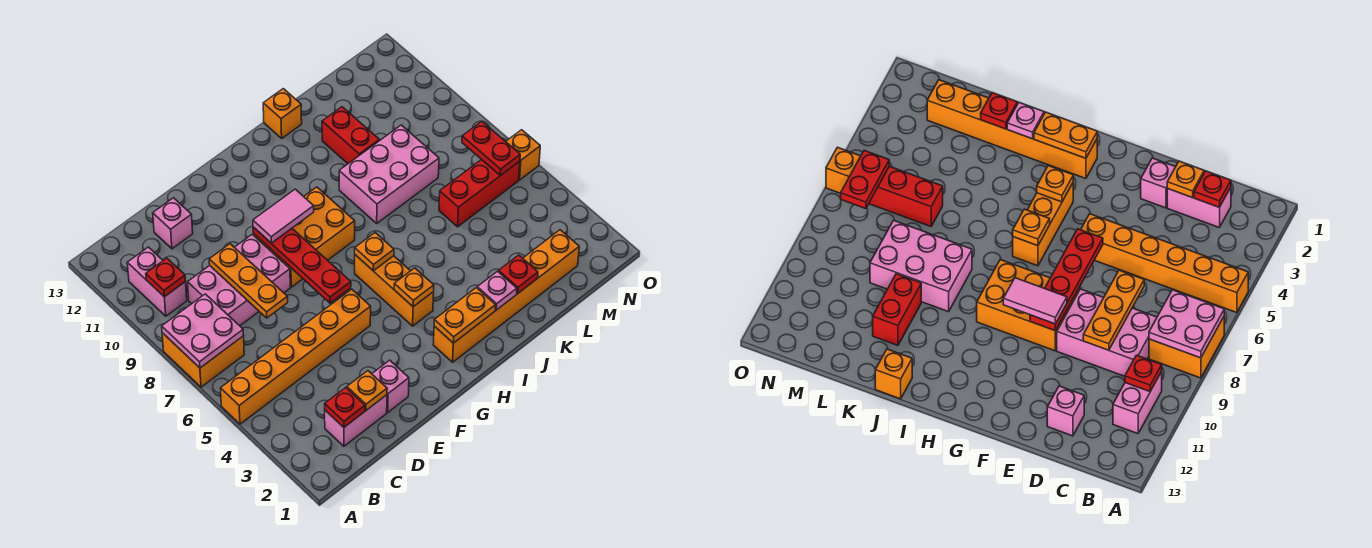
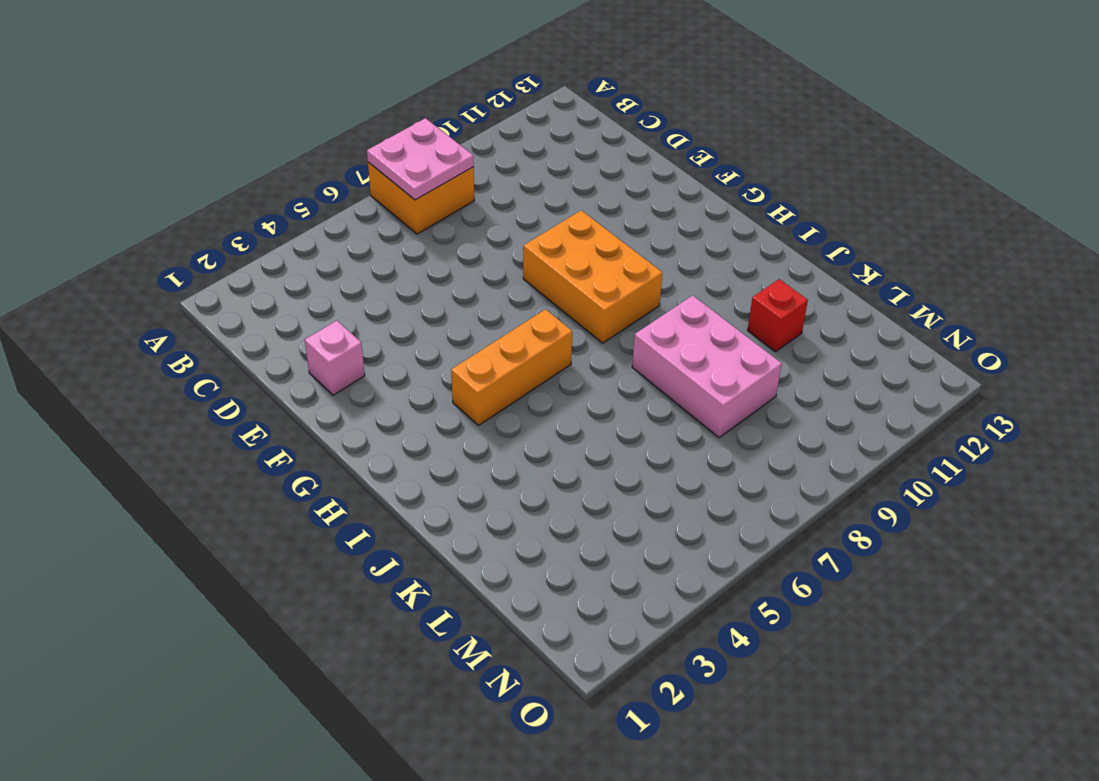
red brick K11 level 1 -> red brick K10:K11 level 1
none -> orange brick A5:F5 level 1
none -> pink brick B10:B11 level 1
none -> pink brick C2:D2 level 1

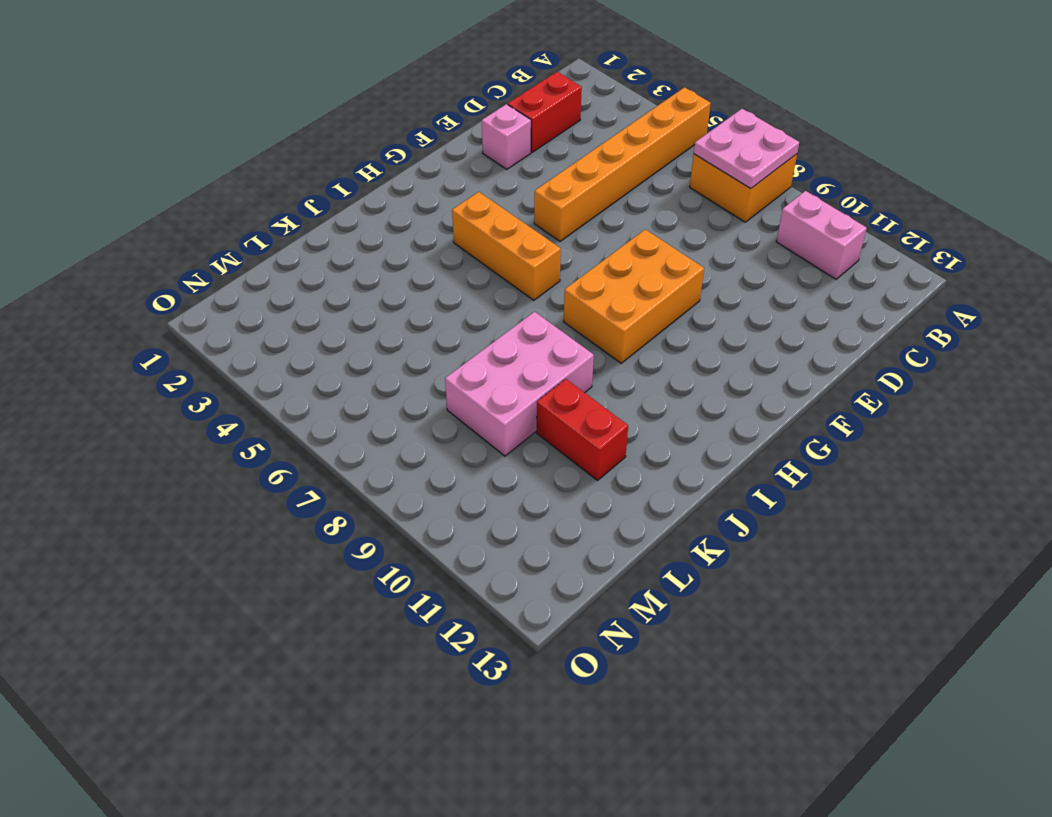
red brick C2:D2 level 1 -> pink brick C2:D2 level 1
none -> pink brick C8:E9 level 1
none -> pink brick D12 level 1
none -> orange brick H2:M2 level 1

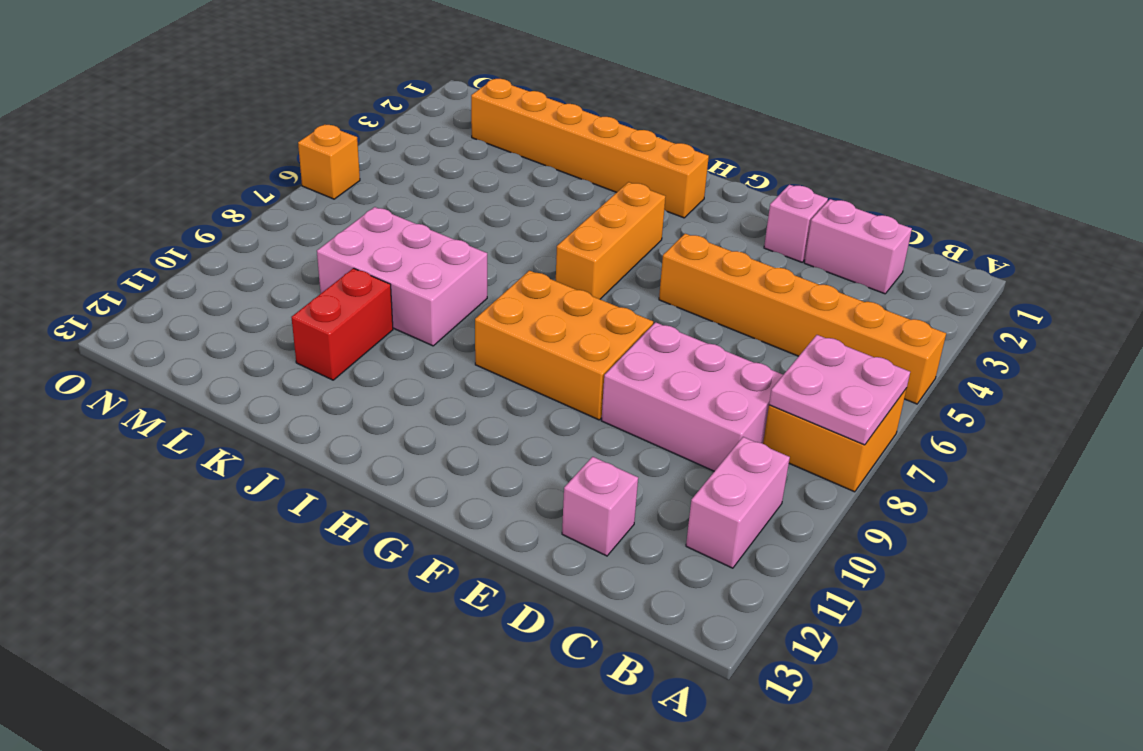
none -> orange brick J13 level 1
none -> red brick L6:N6 level 1
none -> red plate B10 level 2

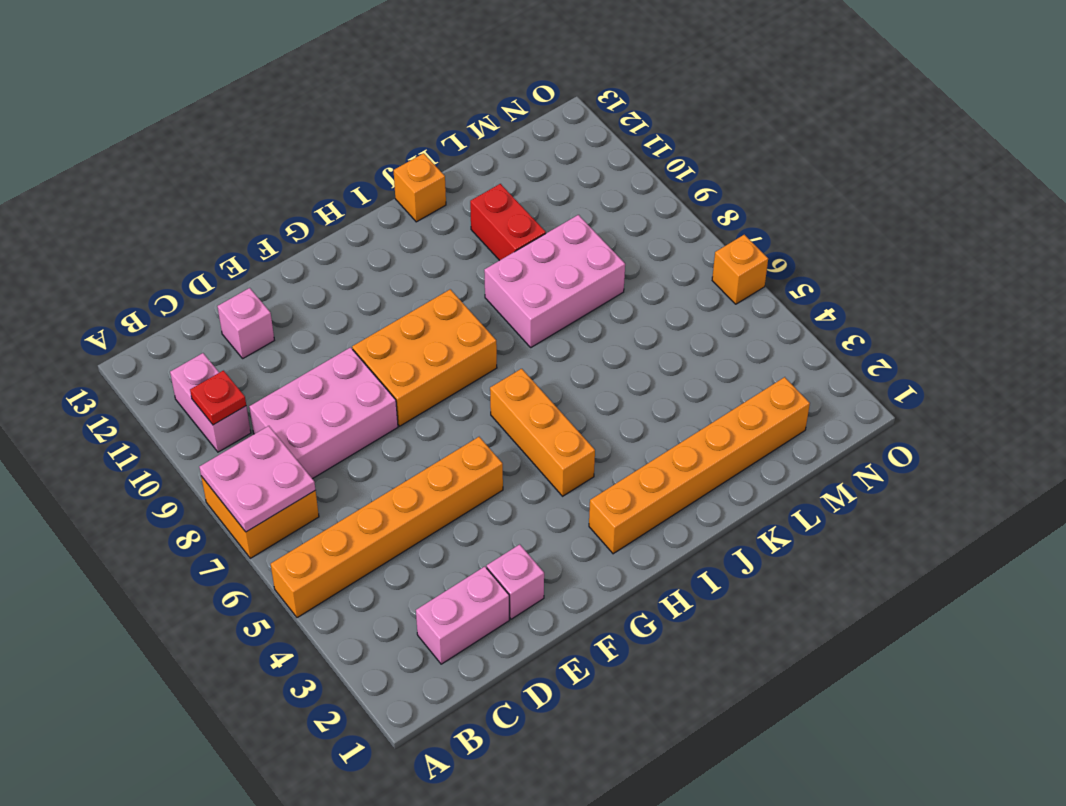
none -> red brick L6:N6 level 1
none -> red plate C2 level 2
none -> orange plate D2 level 2

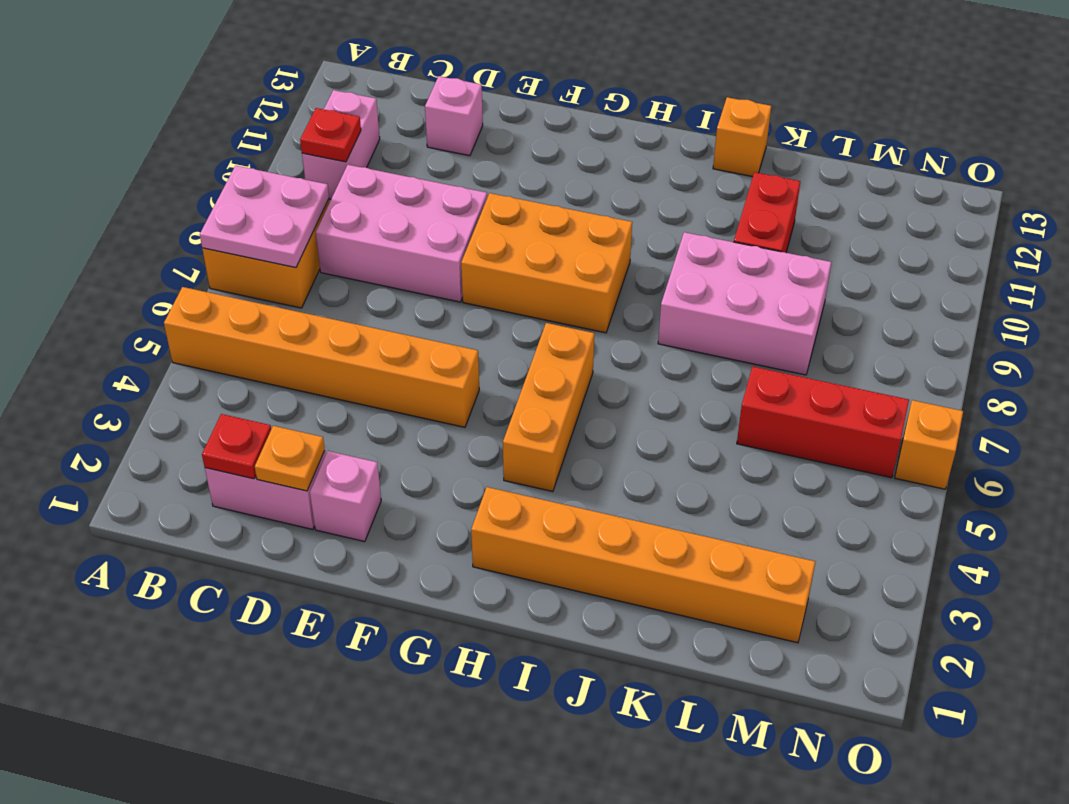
none -> orange plate D7:D9 level 2
none -> red plate F6:F9 level 2
none -> orange plate H2:I2 level 2

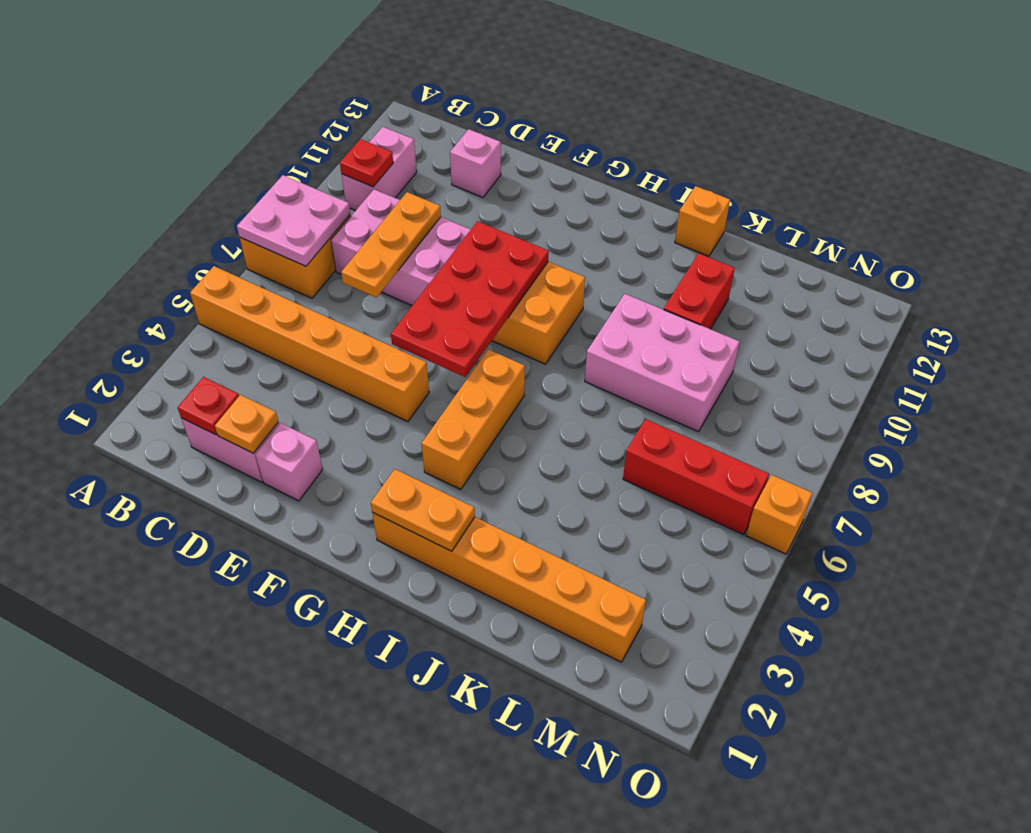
red plate F6:G9 level 2 -> red plate F6:F9 level 2
none -> orange plate H4 level 2
none -> orange plate H6 level 2
none -> pink plate J2 level 2

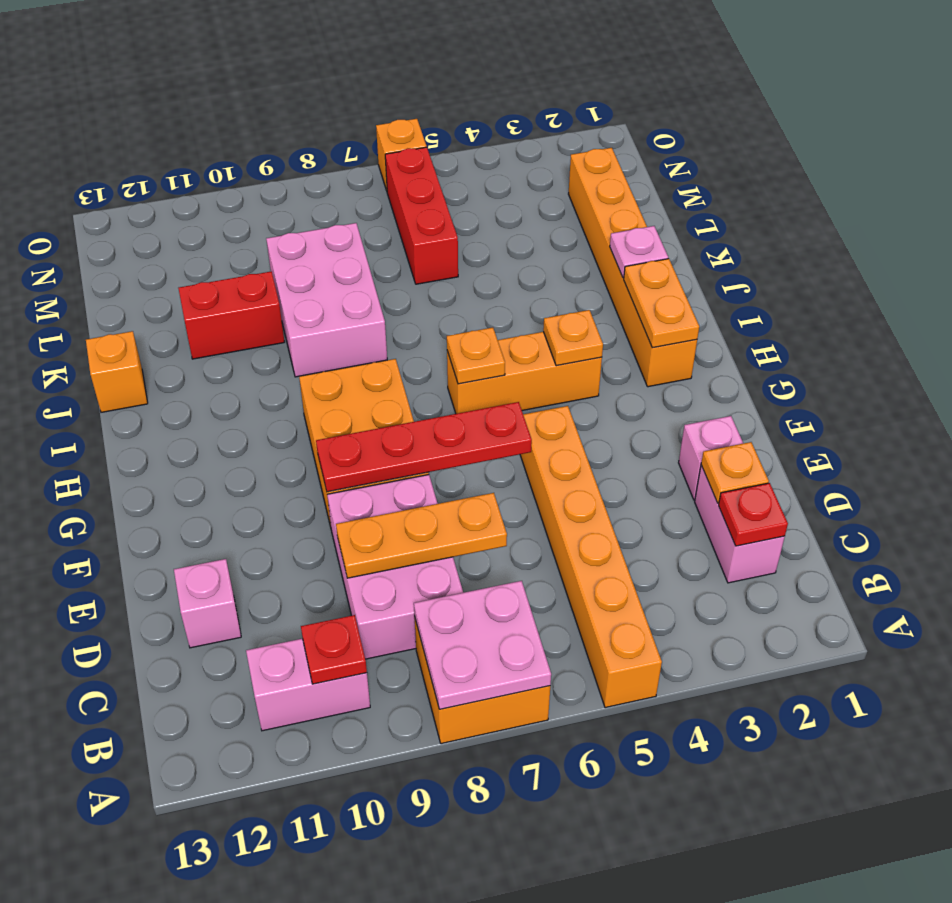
none -> red plate K2 level 2
none -> red plate N6:N7 level 2
none -> pink tile F9:G9 level 3

